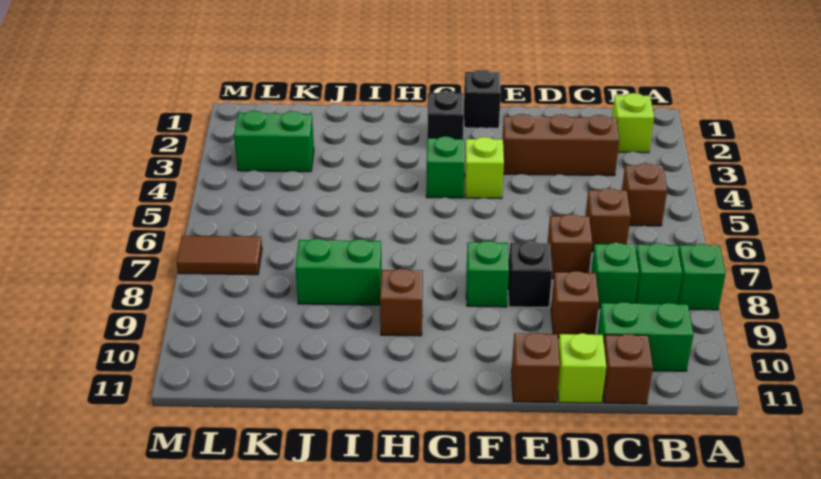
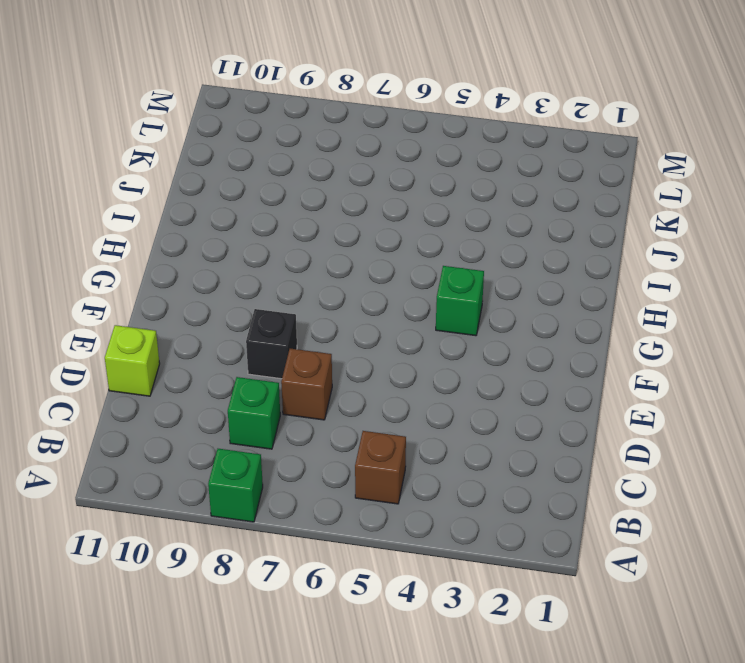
none -> lime brick B2 level 1
none -> green brick B8 level 1
none -> green brick B10:C10 level 1

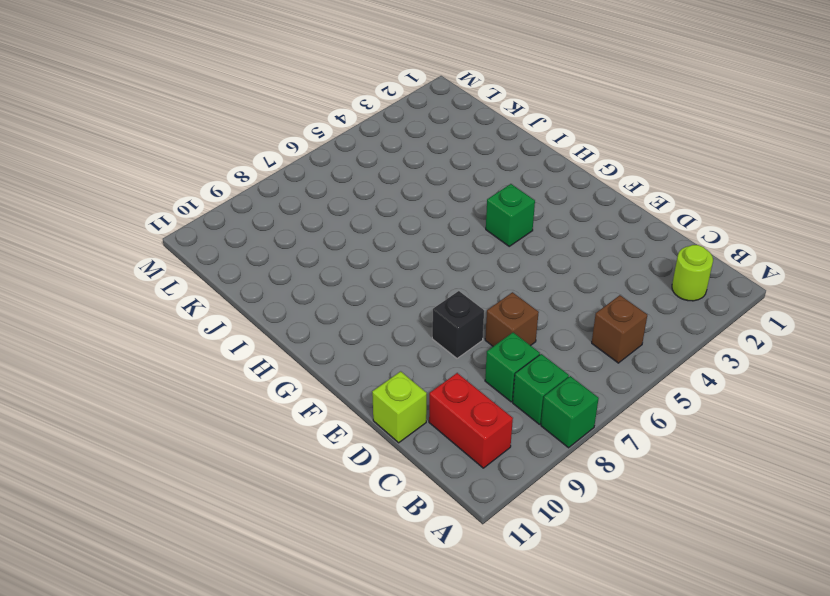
lime round brick B2 level 1 -> lime brick B2 level 1
red brick B10:C10 level 1 -> green brick B10:C10 level 1
none -> brown brick C3:E3 level 1
none -> brown brick C6 level 1
none -> brown brick C11 level 1

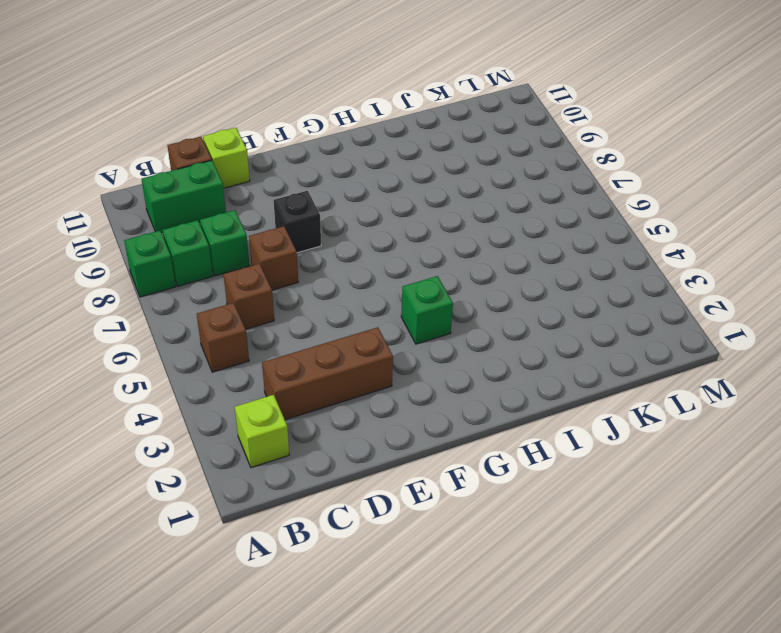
none -> brown brick D9 level 1
none -> brown brick E11 level 1
none -> black brick F1 level 1

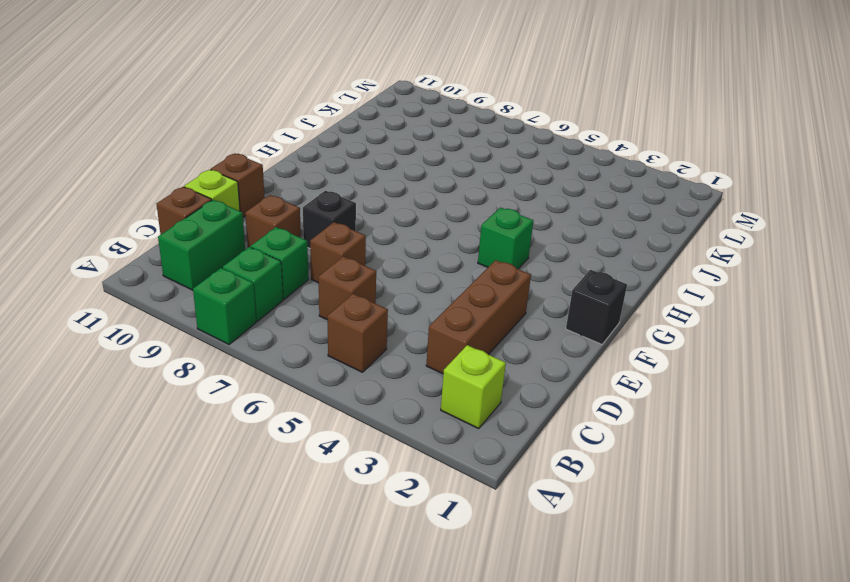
none -> lime brick F4 level 1
none -> green brick F8 level 1
none -> black brick G2 level 1

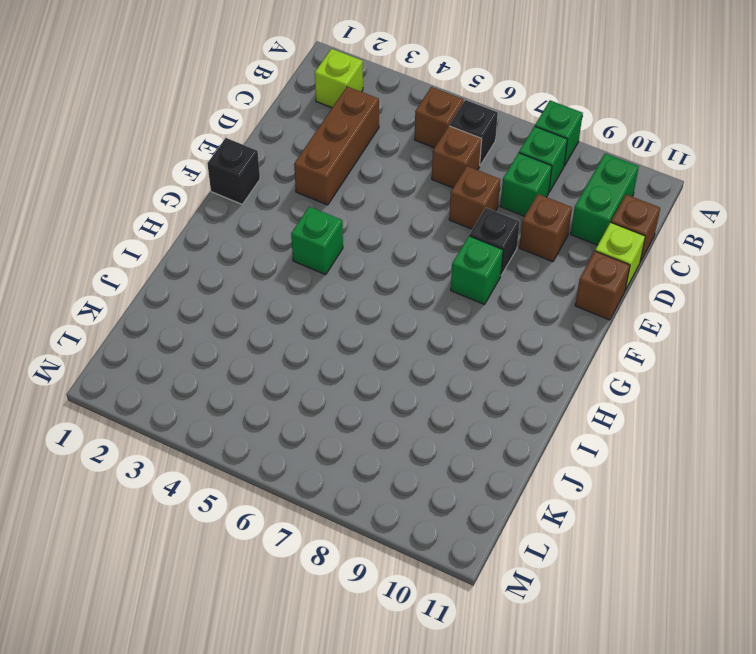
black brick B6 level 1 -> black brick G2 level 1
none -> lime brick F4 level 1
none -> brown brick H9 level 1
none -> green brick I8:J8 level 1

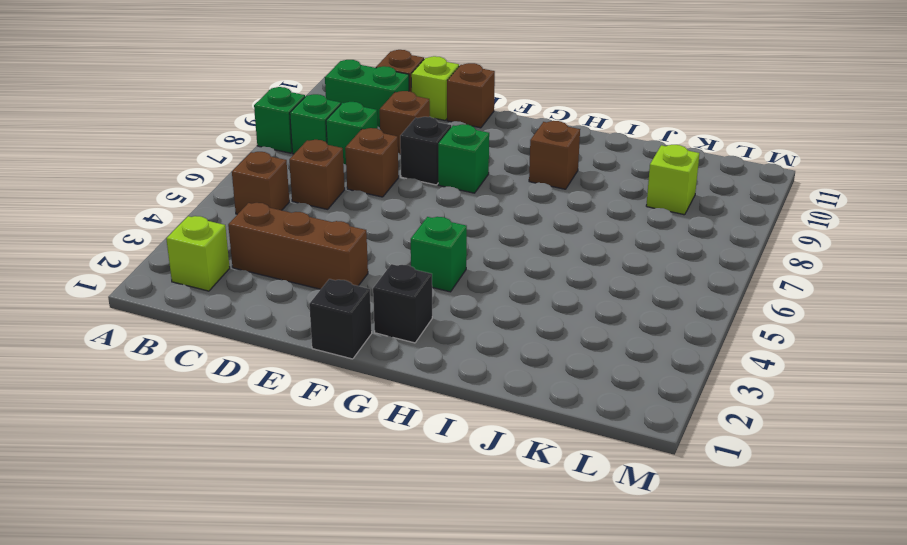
lime brick K9 level 1 -> lime brick F4 level 1
none -> green brick I8:J8 level 1
none -> green brick K3:L3 level 1
none -> brown tile L7:M7 level 1

